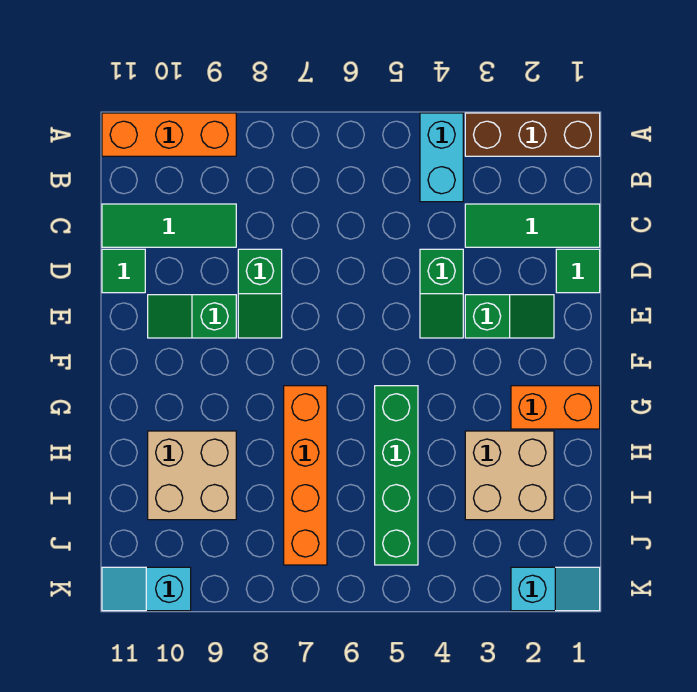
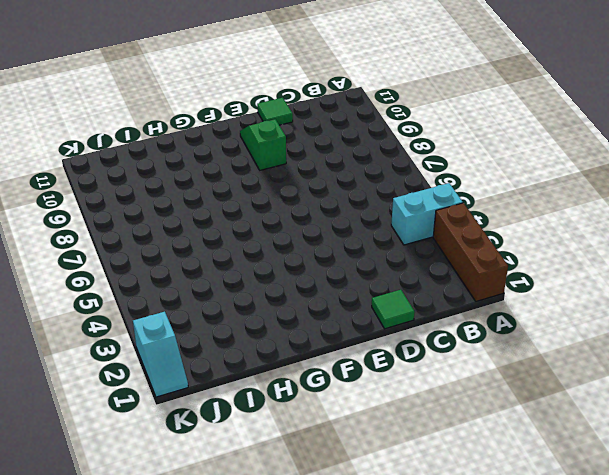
none -> orange brick A9:A11 level 1
none -> green tile C1:C3 level 1
none -> green tile C9:C11 level 1

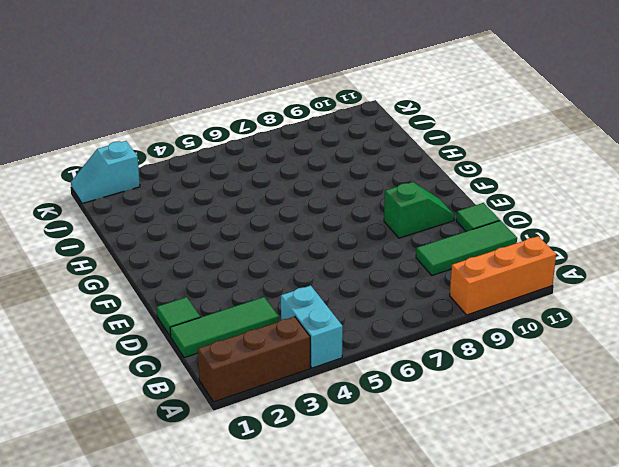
none -> green slope D4:E4 level 1 top D
none -> green slope D8:E8 level 1 top D
none -> green slope E2:E3 level 1 top 3

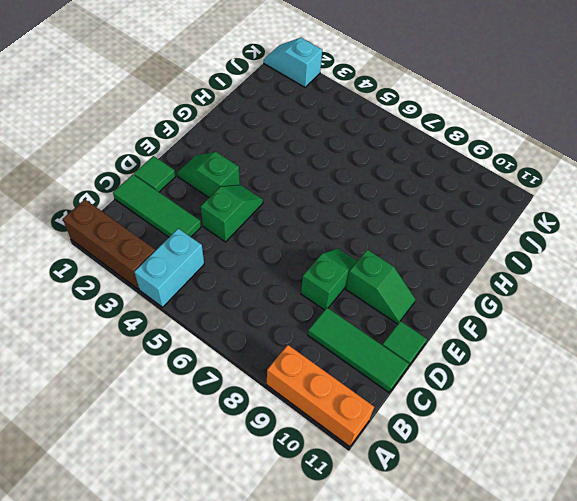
none -> orange brick G1:G2 level 1
none -> green brick G5:J5 level 1
none -> orange brick G7:J7 level 1

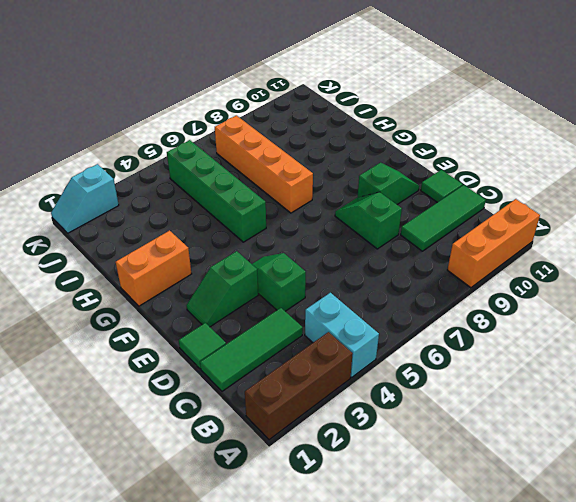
none -> tan brick H2:I3 level 1
none -> tan brick H9:I10 level 1
none -> cyan slope K10:K11 level 1 top 10

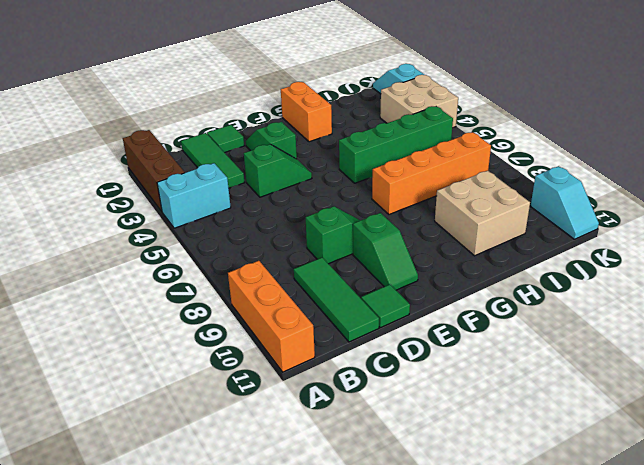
tan brick J3:K4 level 1 -> tan brick H2:I3 level 1

